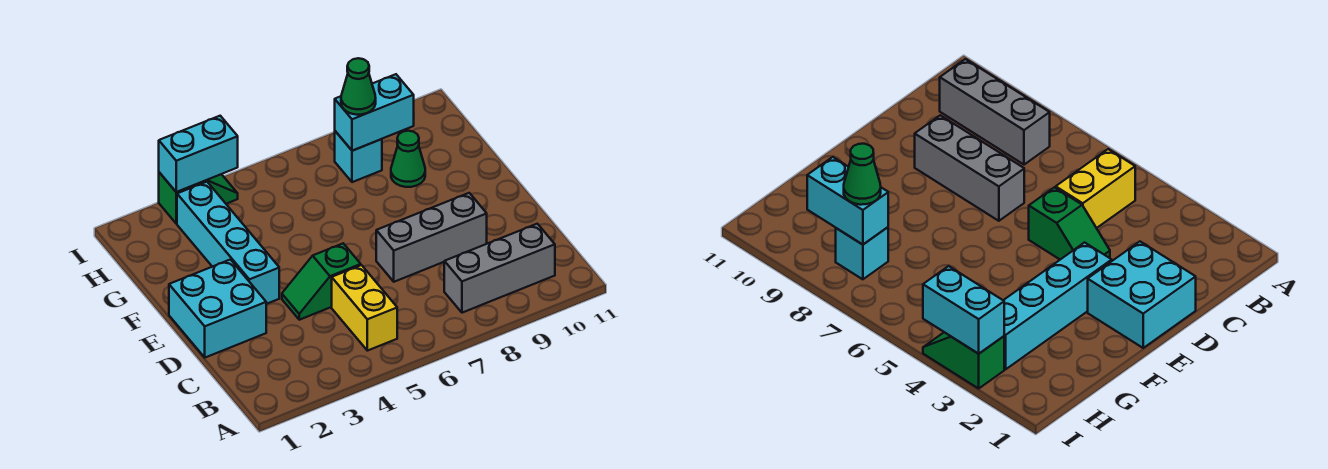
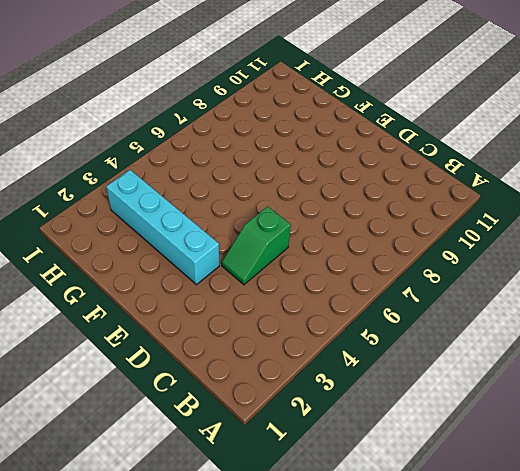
none -> yellow brick B5:C5 level 1
none -> grey brick B8:B10 level 1
none -> cyan brick D1:E2 level 1

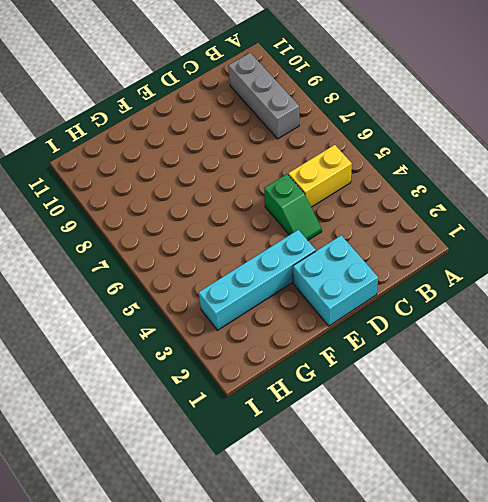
none -> grey brick D7:D9 level 1
none -> green cone G9 level 1
none -> cyan brick H8 level 1

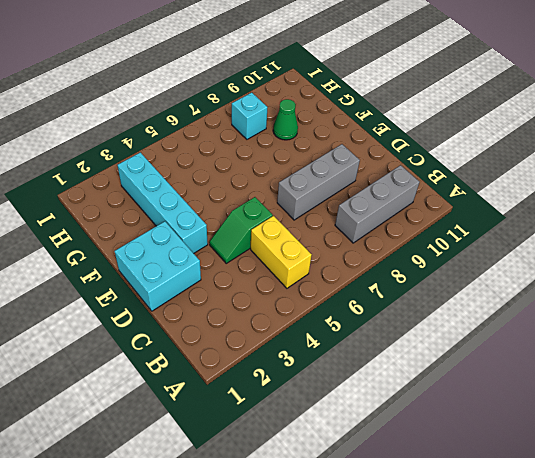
none -> green slope I3:I4 level 1 top 3
none -> cyan brick H8:H9 level 2
none -> cyan brick I3:I4 level 2

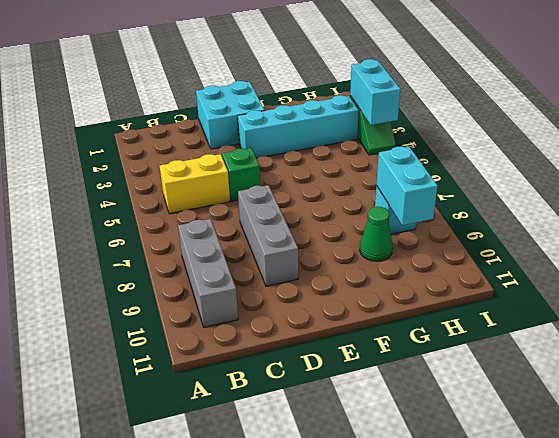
none -> green cone H8 level 3

